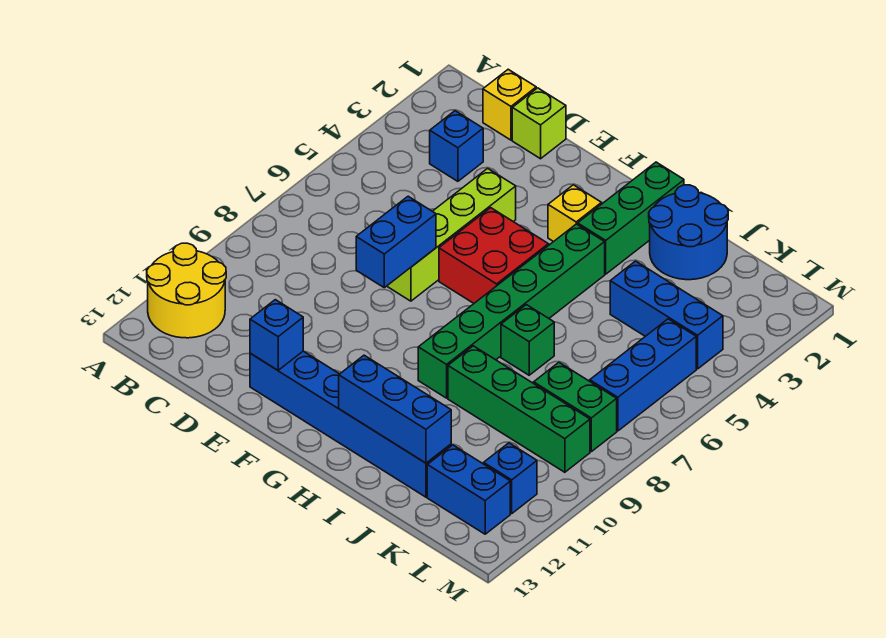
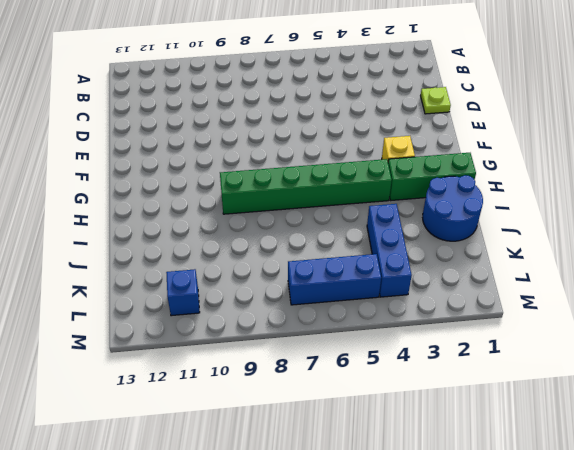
lime plate D1 level 1 -> lime brick D1 level 1
none -> yellow round brick A11:B12 level 1
none -> yellow brick C1 level 1
none -> blue brick C3 level 1

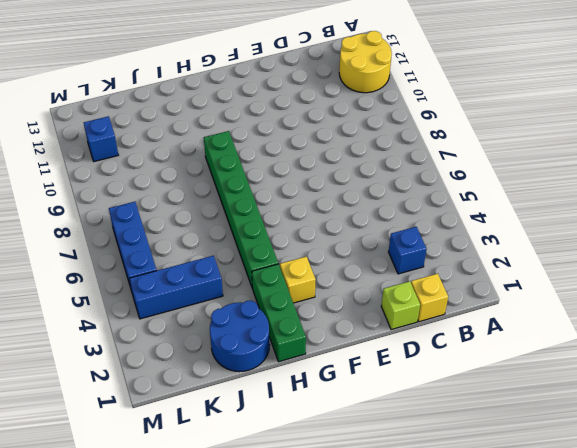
none -> lime brick E4:E7 level 1
none -> blue brick E12:J12 level 1
none -> red brick F5:G6 level 1

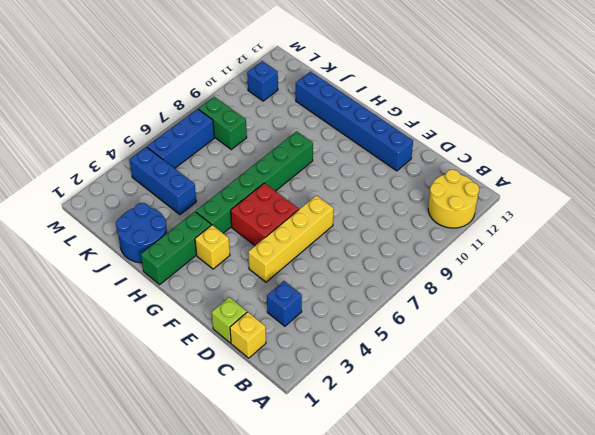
yellow brick E4:E7 level 1 -> lime brick E4:E7 level 1
none -> green brick I7 level 1
none -> green brick I9:L9 level 1
none -> blue brick K12:L12 level 1

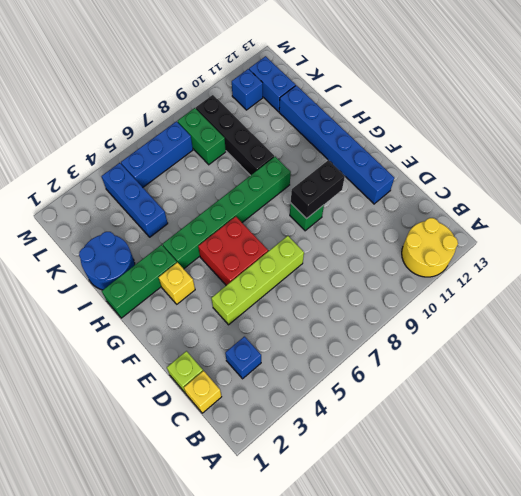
green brick F9 level 1 -> green brick I7 level 1
black brick F9:F10 level 2 -> none
black brick I9:L9 level 1 -> green brick I9:L9 level 1
none -> blue brick E7:E8 level 2
none -> blue brick E12 level 2
none -> blue brick H12:J12 level 2

